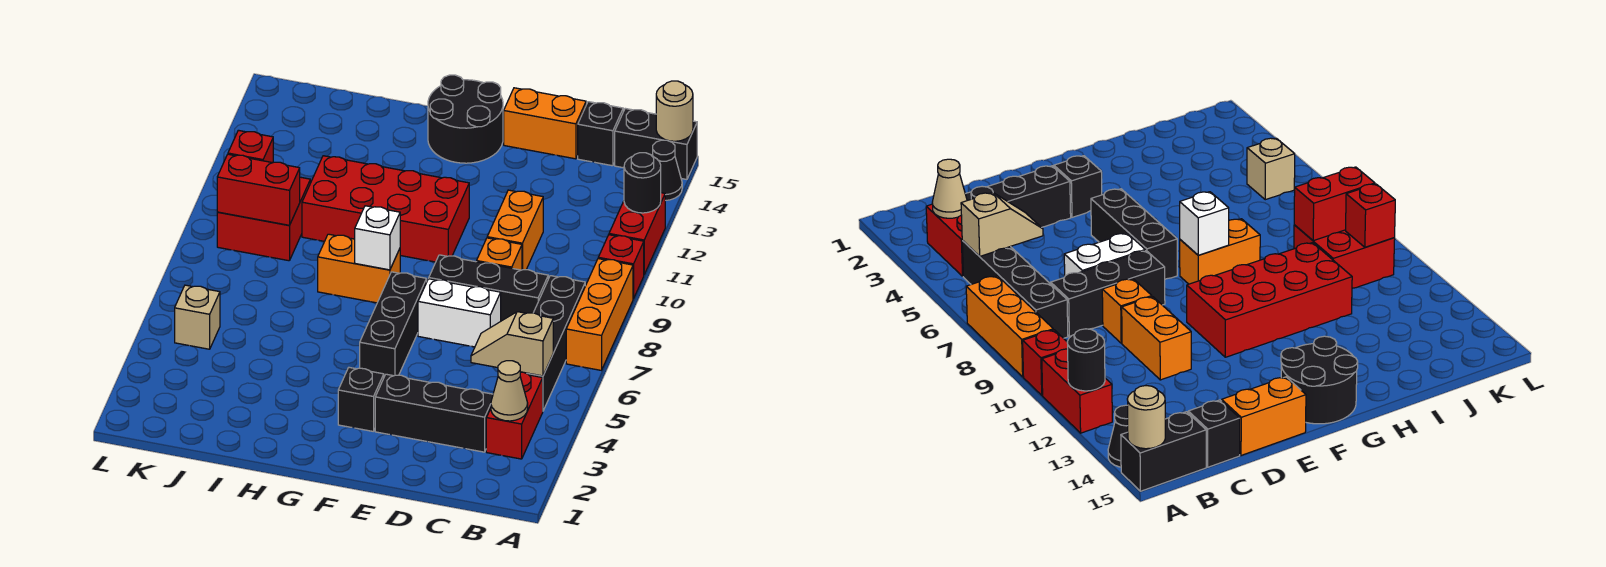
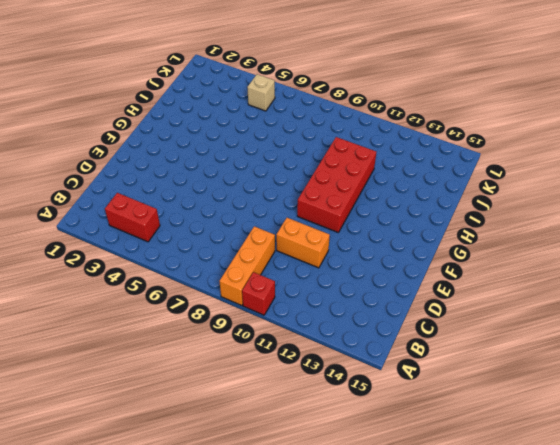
orange brick A9:C9 level 1 -> orange brick A7:A9 level 1
none -> red brick A11:A12 level 1
none -> black cone A14 level 1
none -> black brick A15:B15 level 1

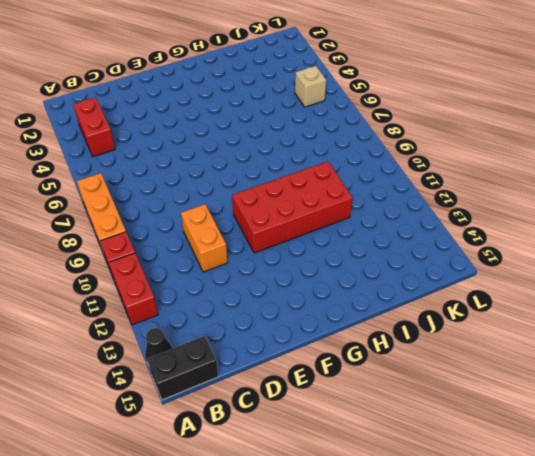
none -> black brick B5:B8 level 1
none -> black brick C3:E3 level 1
none -> black brick C8:E8 level 1

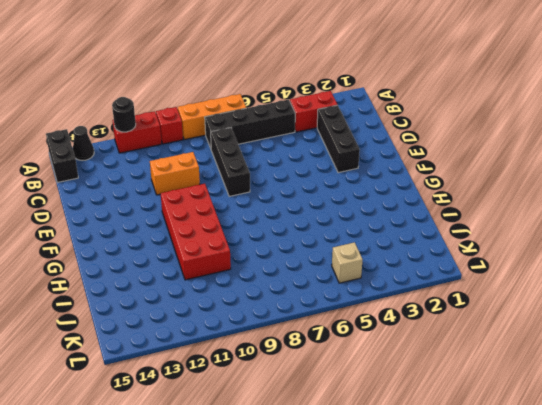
none -> black brick C15 level 1
none -> white brick D7:E7 level 1
none -> orange brick D9 level 1

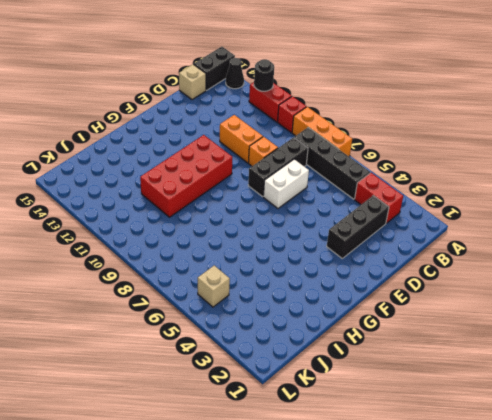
tan brick C15 level 1 -> black brick C15 level 1
none -> orange brick D15:E15 level 1
none -> black brick F3 level 1
none -> black brick F5:F7 level 1

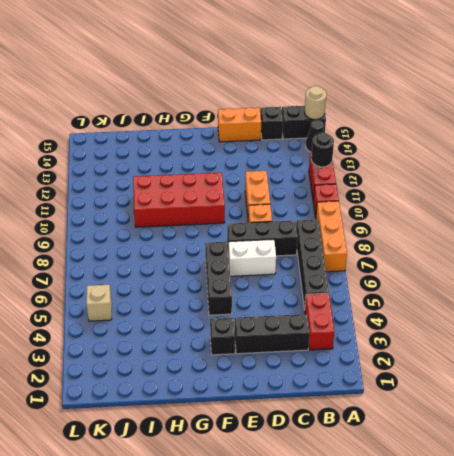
none -> black round brick F14:G15 level 1
none -> orange brick G8:H8 level 1
none -> red brick J9:K10 level 1

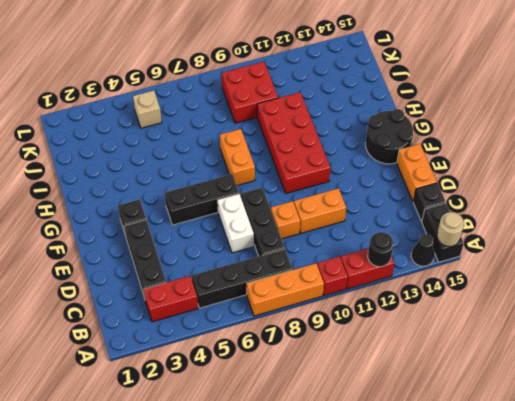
none -> tan cone B3 level 2
none -> tan slope B5:C5 level 2 top B
none -> white brick G8 level 2

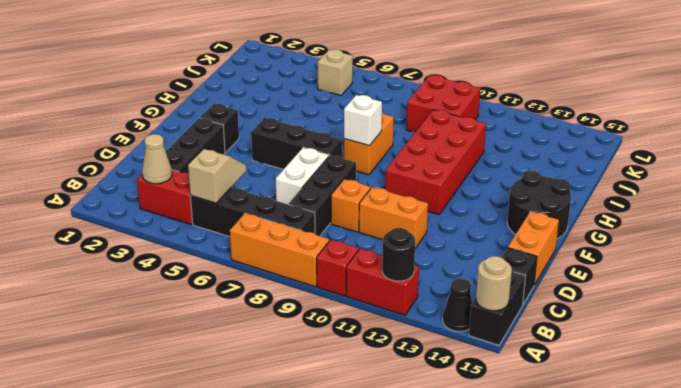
none -> red brick J9:K9 level 2
none -> red brick K10 level 2

